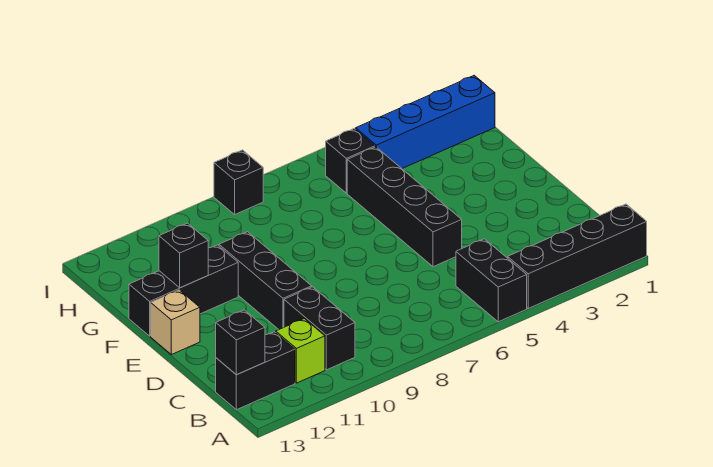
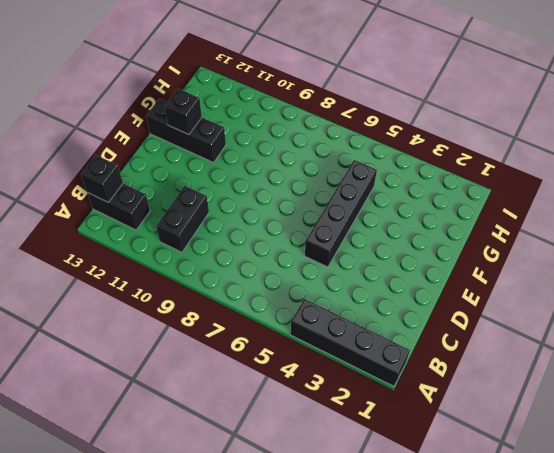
none -> black brick A5:B5 level 1
none -> lime brick B11 level 1
none -> black brick D10:F10 level 1

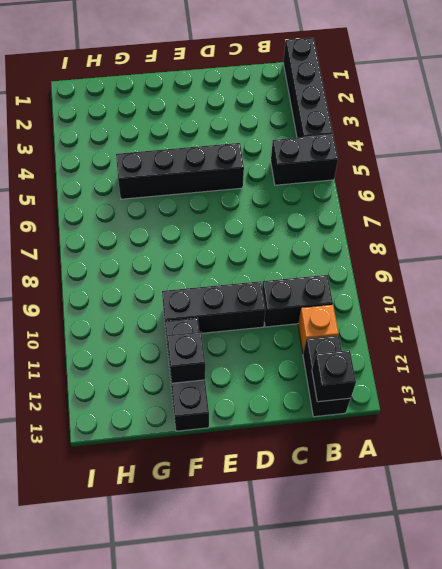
orange brick B11 level 1 -> lime brick B11 level 1
none -> tan brick E13 level 1
none -> blue brick H1:H4 level 1
none -> black brick H5 level 1

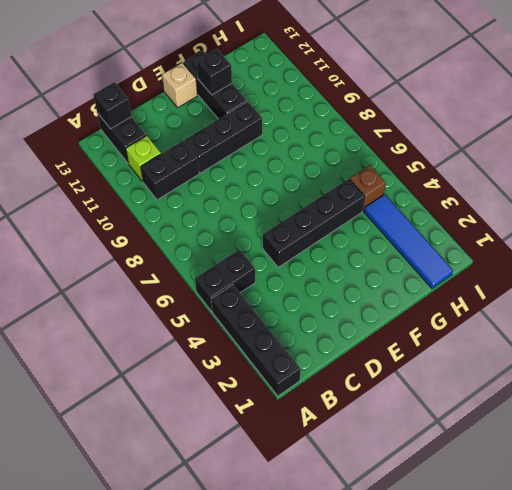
blue tile H1:H4 level 1 -> blue brick H1:H4 level 1
brown brick H5 level 1 -> black brick H5 level 1
none -> black brick I8 level 1

